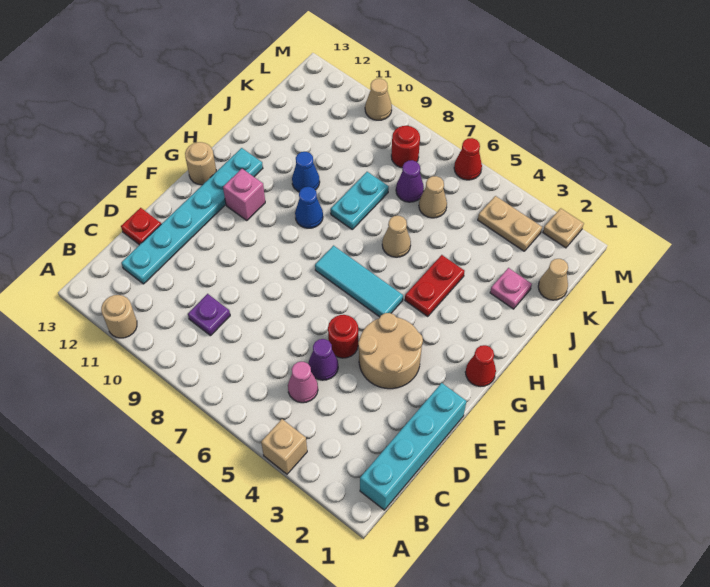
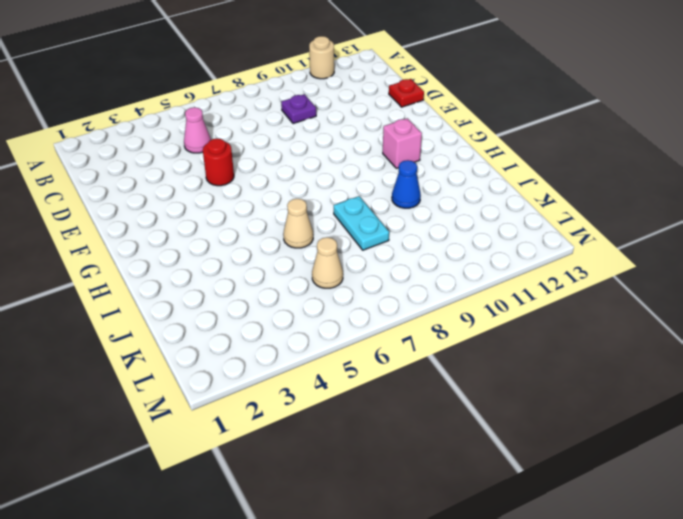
none -> tan brick A4 level 1
none -> cyan brick B1:E1 level 1
none -> cyan plate C12:H12 level 1

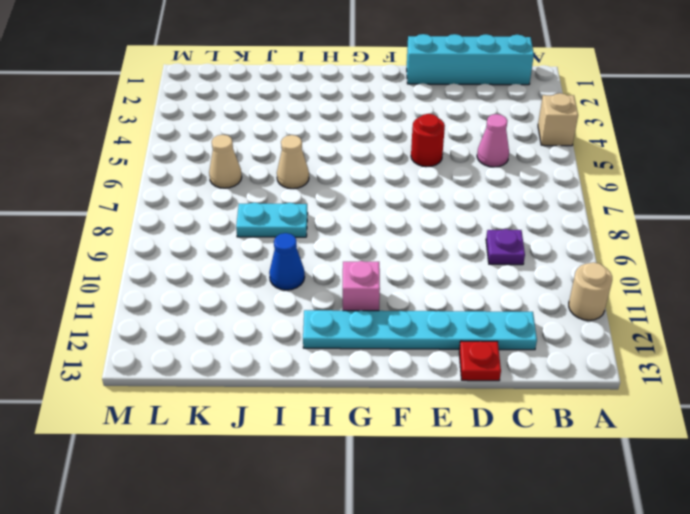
none -> purple cone D5 level 1
none -> tan round brick E3:F4 level 1
none -> red cone G1 level 1

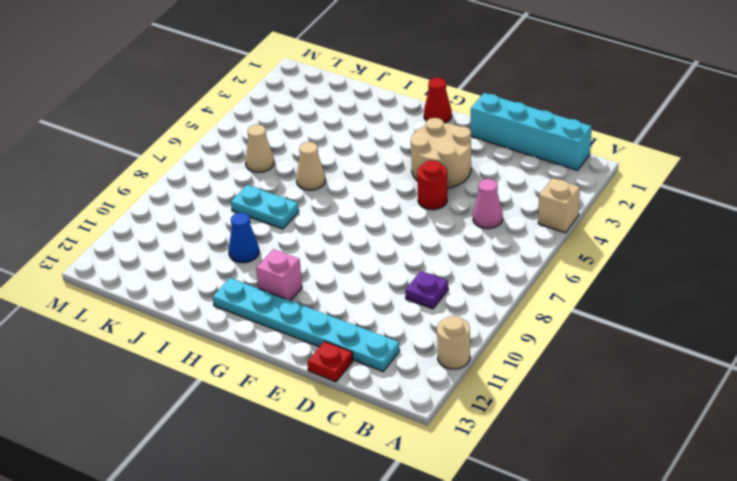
none -> purple cone D5 level 1
none -> cyan tile G5:G7 level 1
none -> tan round brick G13 level 1

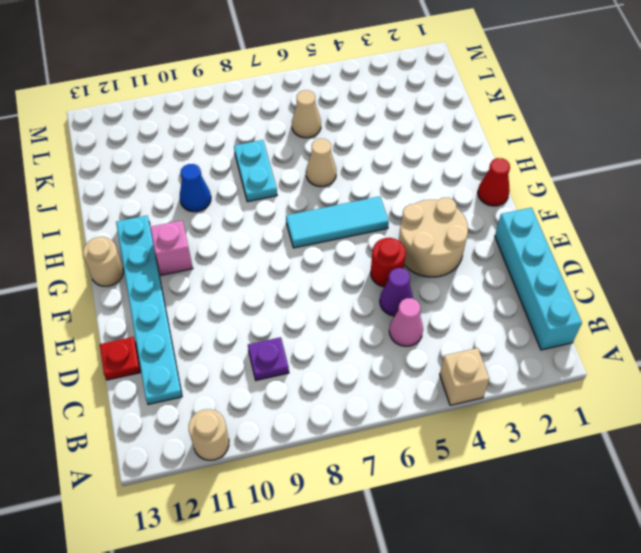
none -> red plate H4:I4 level 1
none -> blue cone H9 level 1
none -> pink plate J2 level 1

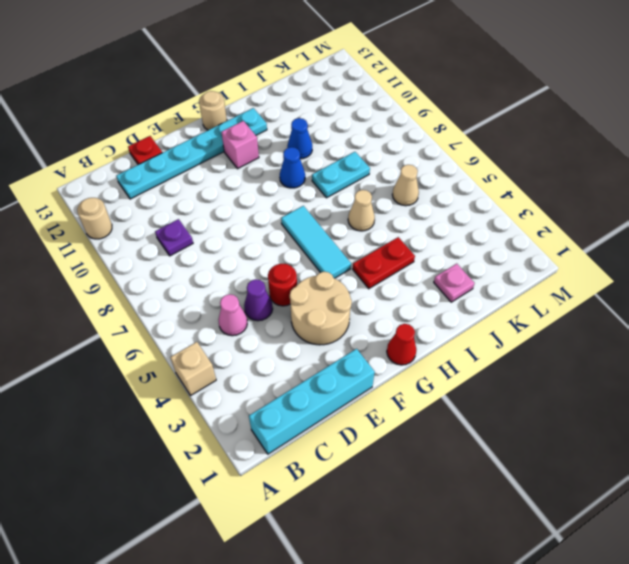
none -> tan cone K1 level 1
none -> purple cone K7 level 1
none -> tan plate L3:L4 level 1

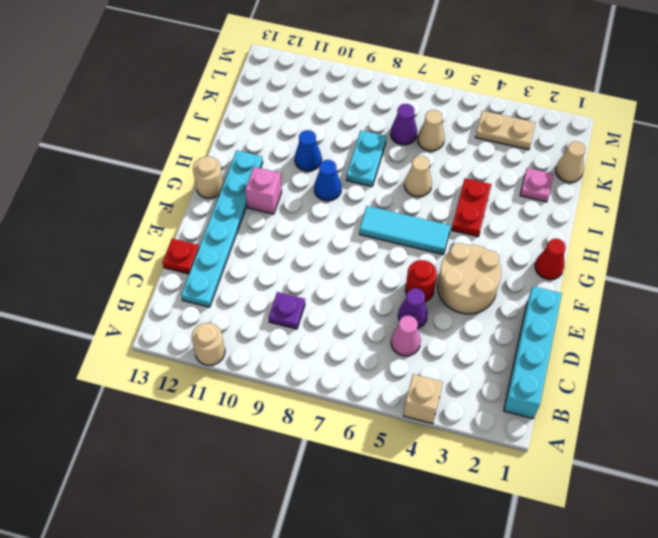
none -> red round brick L8 level 1
none -> tan plate M2 level 1
none -> red cone M6 level 1

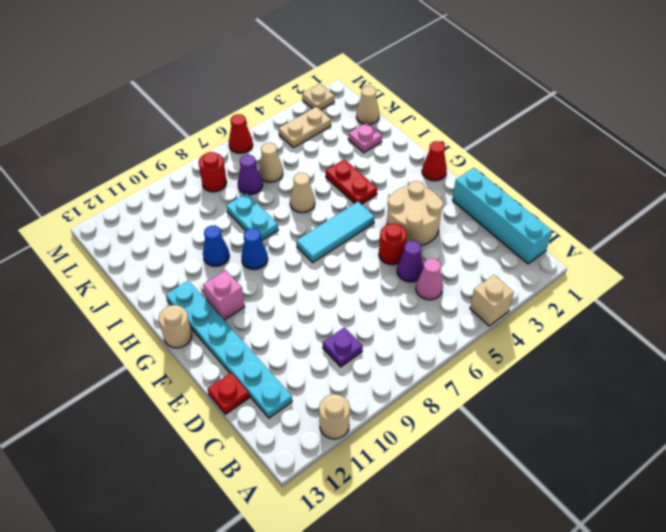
none -> tan cone M10 level 1

